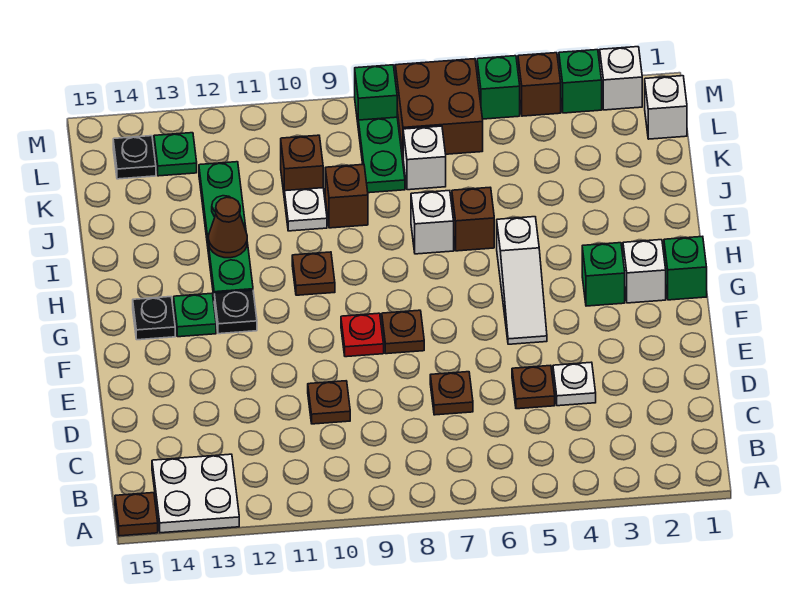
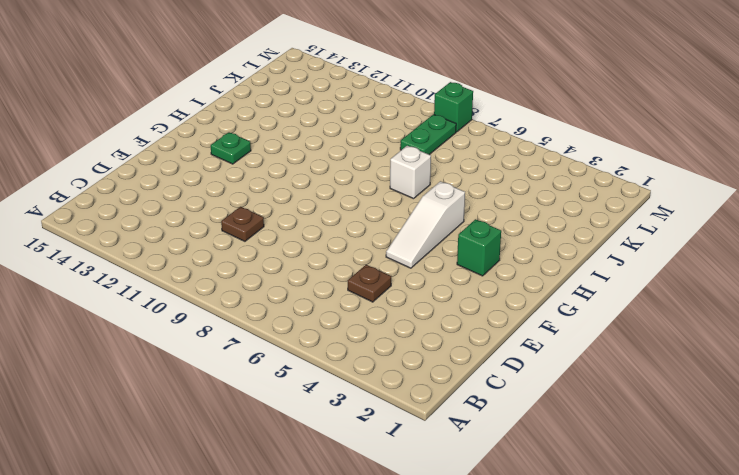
none -> white plate A13:B14 level 1
none -> brown plate A15 level 1
none -> white plate D4 level 1
none -> brown plate D7 level 1

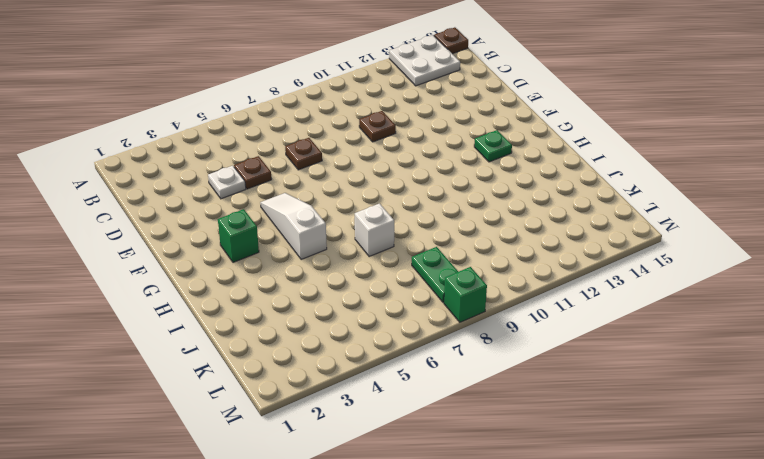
none -> brown plate F8 level 1
none -> red plate F9 level 1
none -> green brick G1 level 1
none -> white brick G2 level 1

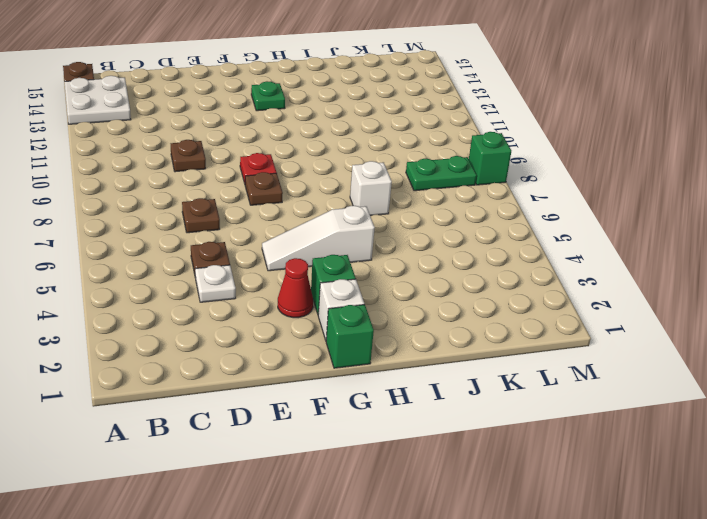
red cone F3 level 1 -> none
none -> black plate G12 level 1
none -> black plate G14 level 1
none -> brown plate H10 level 1
none -> green plate H12:K12 level 1

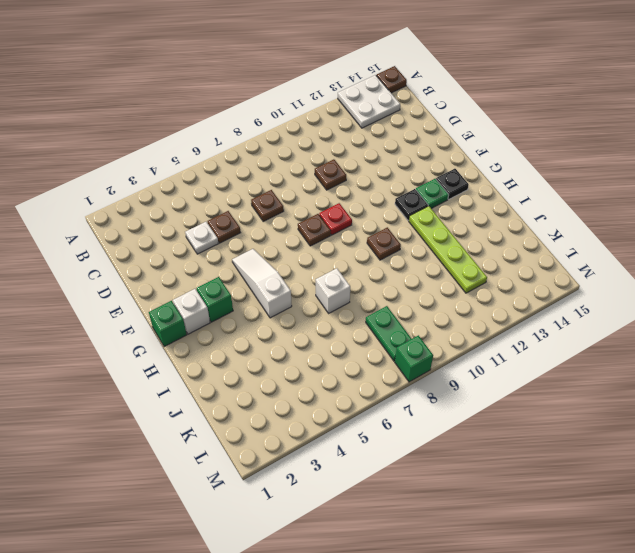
lime plate H12:K12 level 1 -> green plate H12:K12 level 1
none -> brown brick I6 level 1
none -> brown brick J9 level 1
none -> white plate J10 level 1
none -> white brick K7 level 1

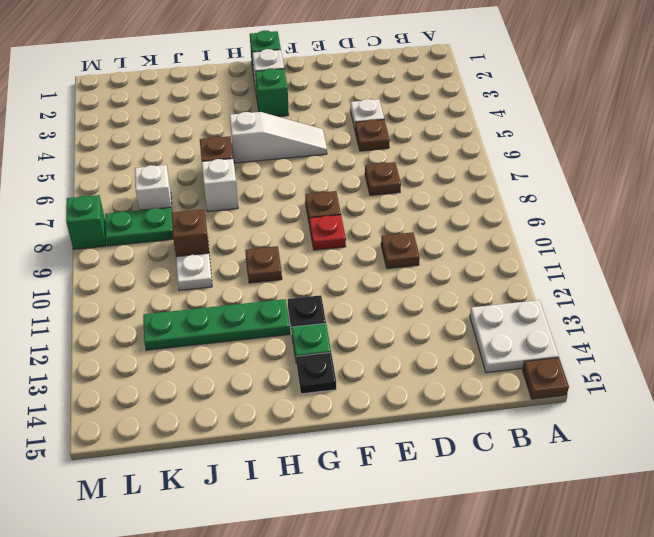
none -> brown brick K10 level 1
none -> white brick L1 level 1
none -> brown brick L6:M7 level 1
none -> green plate L13 level 1

